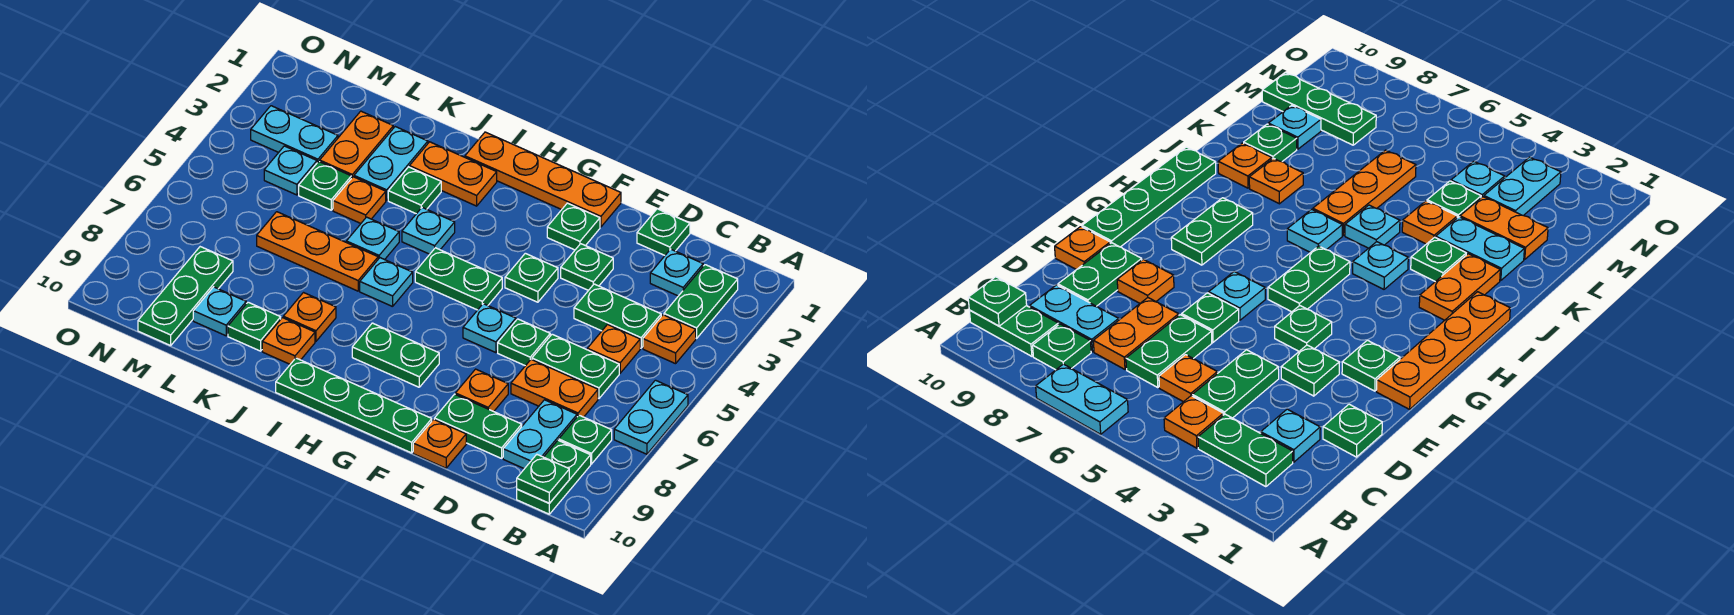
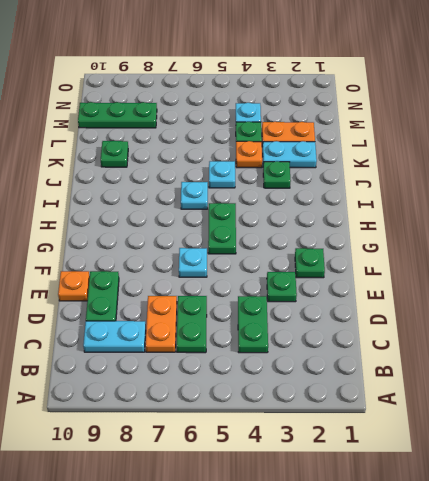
none -> cyan plate A6:A7 level 1
none -> green plate B2:B3 level 1
none -> orange plate B4 level 1
none -> green plate B8 level 1

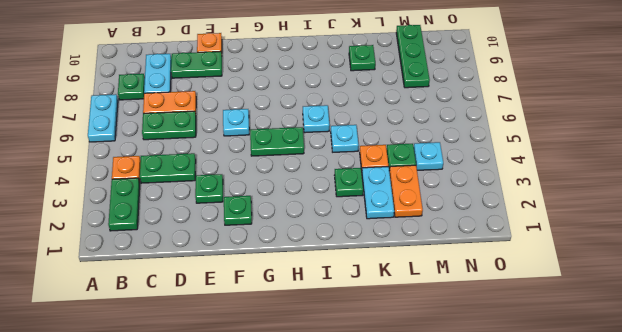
none -> green plate B9:B10 level 1
none -> cyan plate C2 level 1
none -> orange plate C5 level 1
none -> green plate D1 level 1

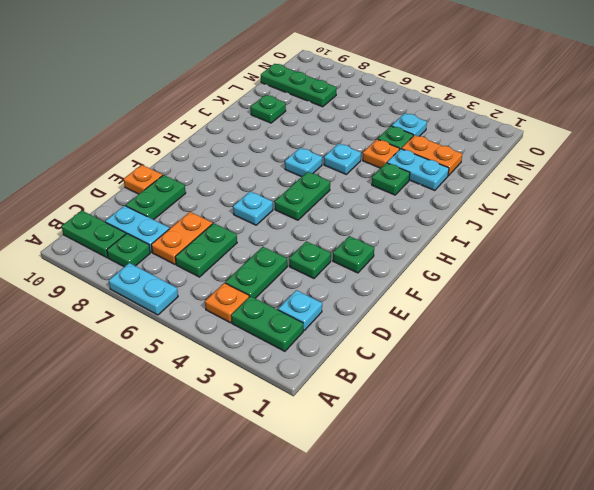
none -> orange plate C5 level 1
none -> green plate D1 level 1
none -> green plate E6 level 1
none -> orange plate E8 level 1

